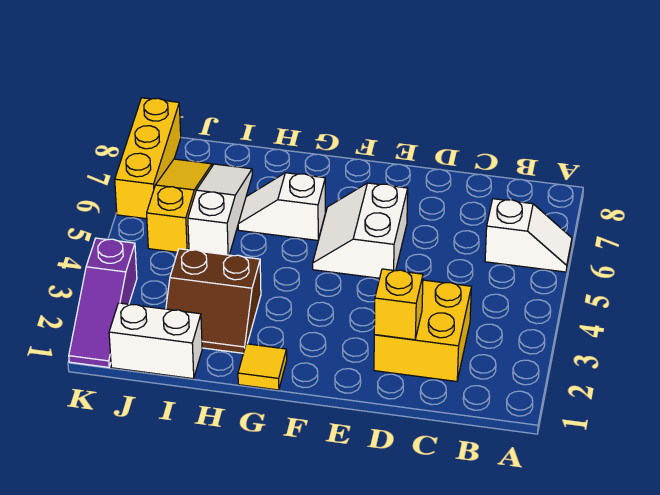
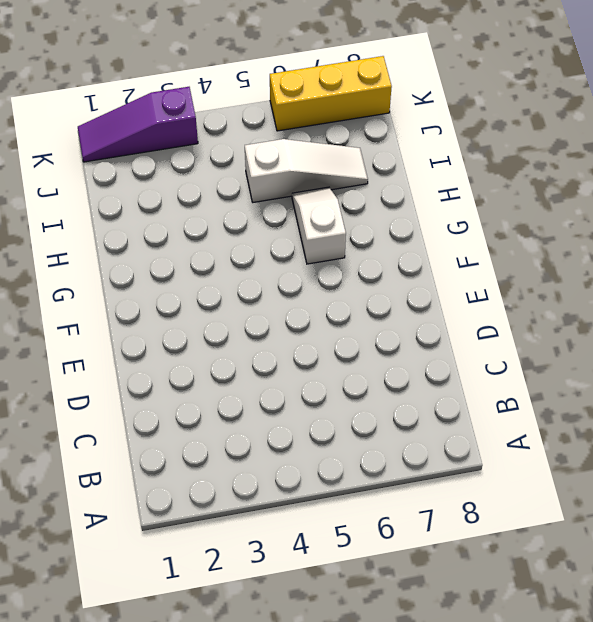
none -> white slope A6:B6 level 1 top B
none -> yellow brick C2:D3 level 1
none -> white slope E5:F6 level 1 top E

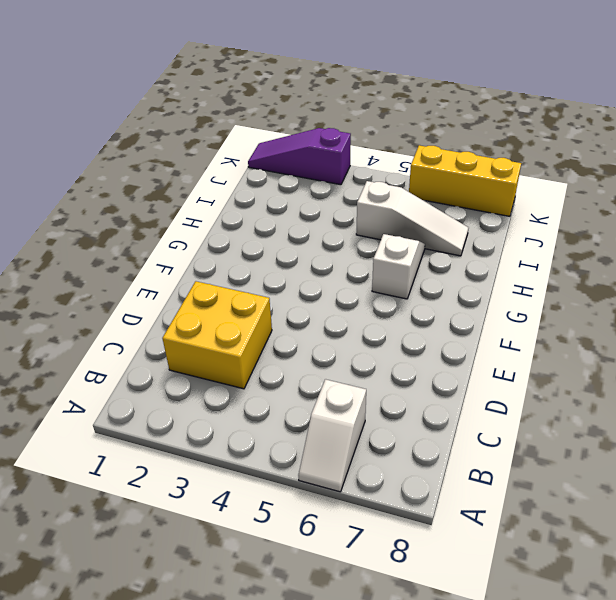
none -> white slope E5:F6 level 1 top E
none -> yellow tile G1 level 1
none -> brown slope H2:I3 level 1 top 3

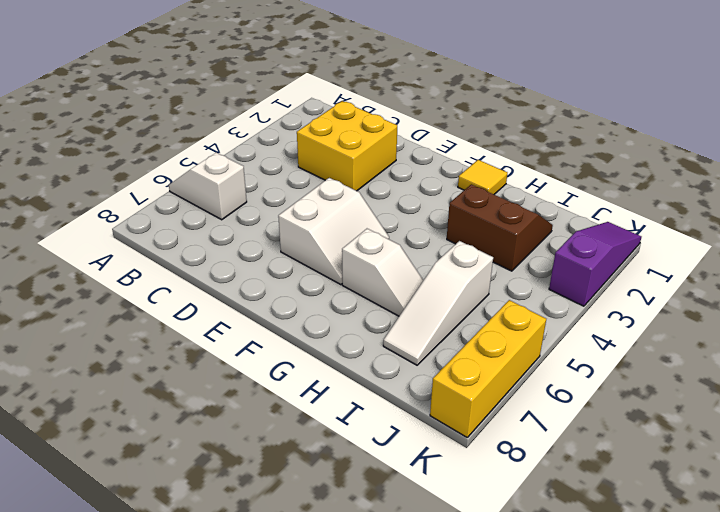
none -> white brick I1:J1 level 1
none -> yellow slope J5:J7 level 1 top 5
none -> yellow brick D2 level 2

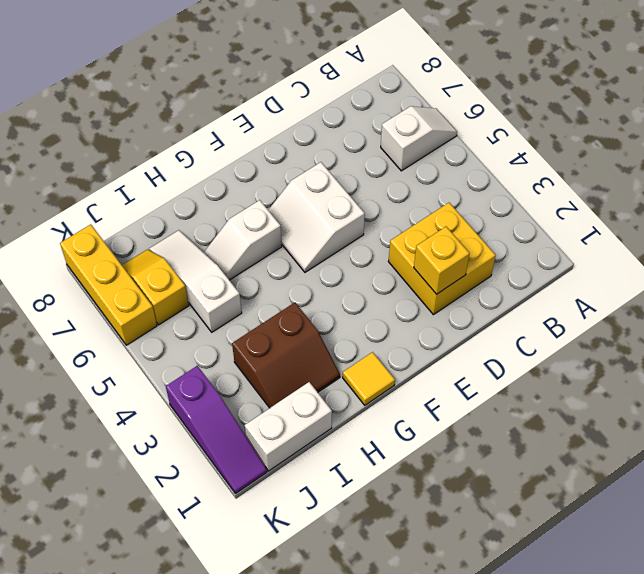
yellow slope J6:J7 level 1 top 6 -> yellow slope J5:J7 level 1 top 5

